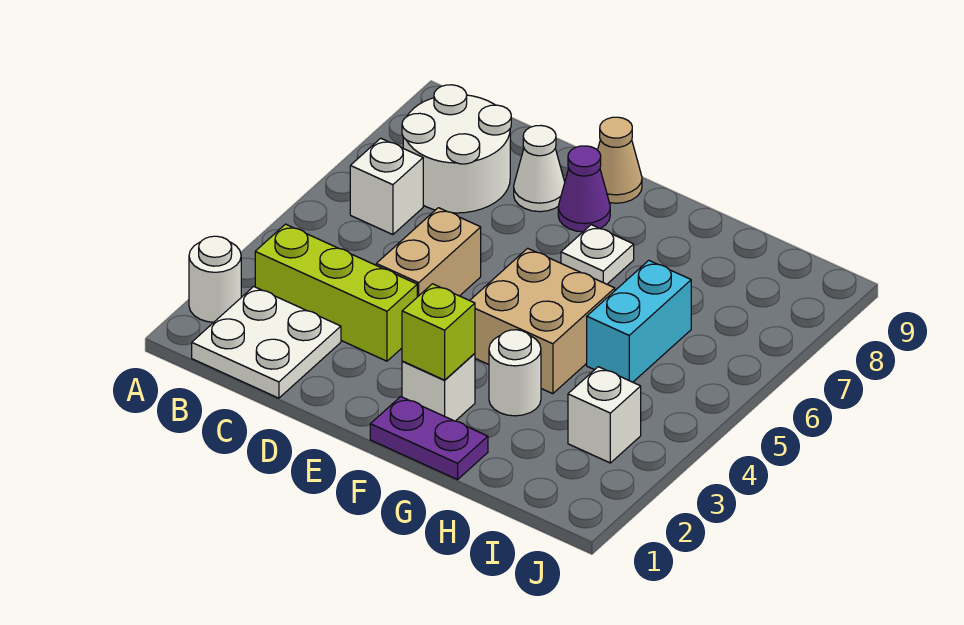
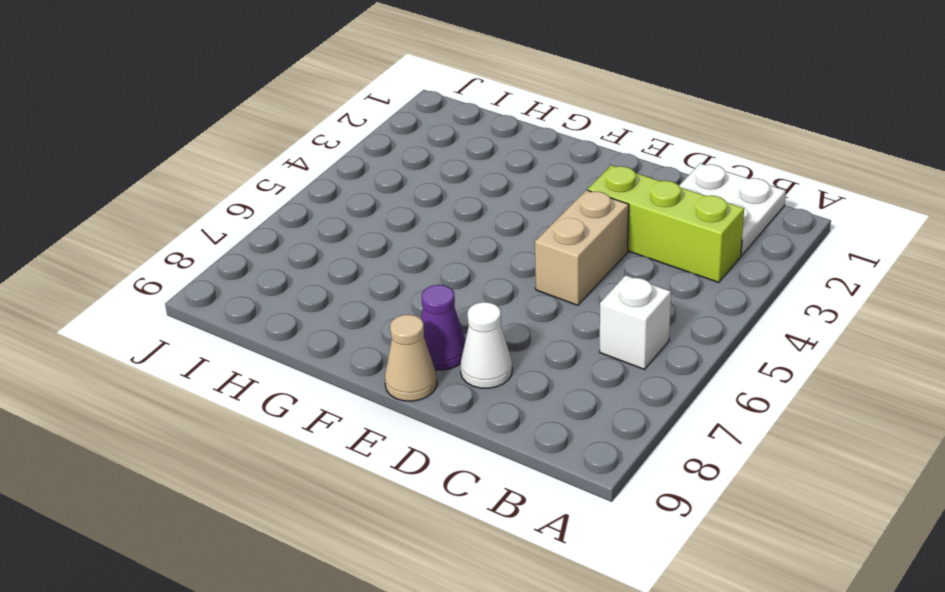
none -> white round brick A2 level 1
none -> white round brick B7:C8 level 1
none -> purple plate F1:G1 level 1

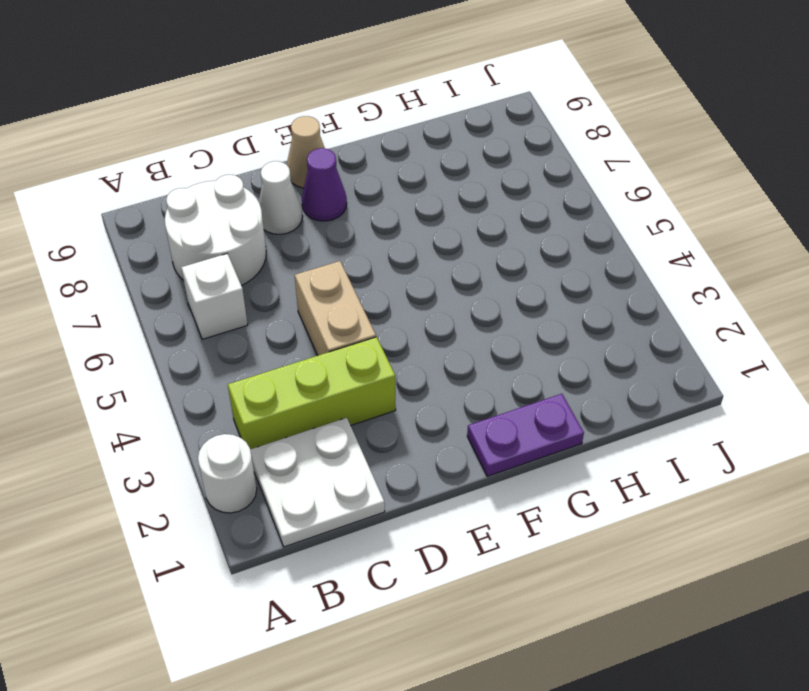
none -> white brick F2 level 1
none -> tan brick F4:G5 level 1
none -> white plate F7 level 1

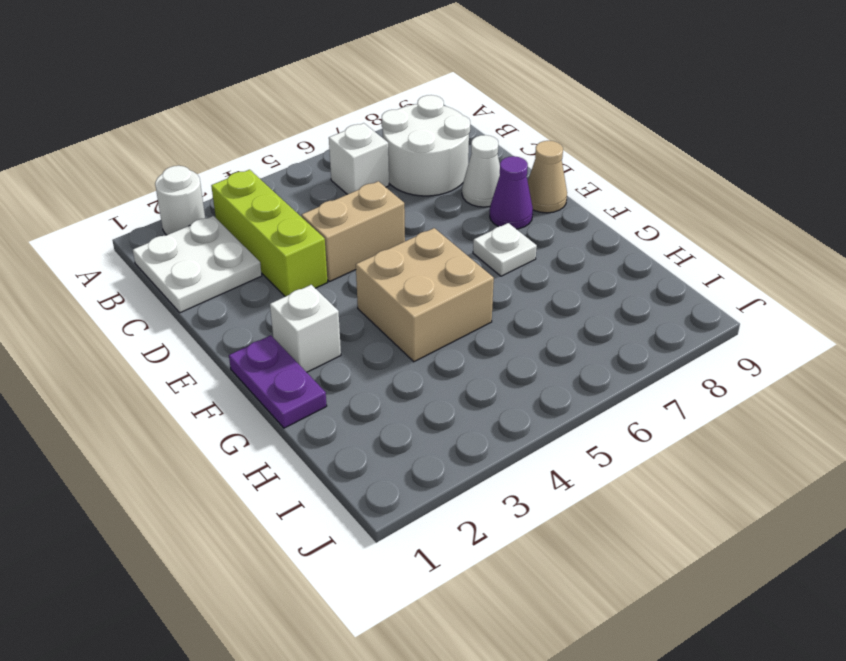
none -> white round brick G3 level 1
none -> cyan brick H5:H6 level 1
none -> white brick I3 level 1

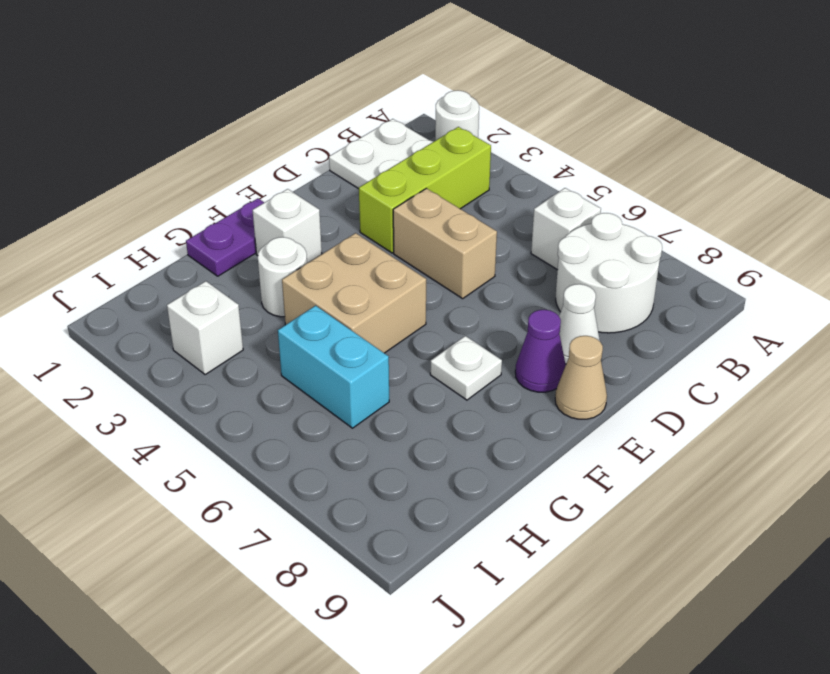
none -> lime brick F2 level 2

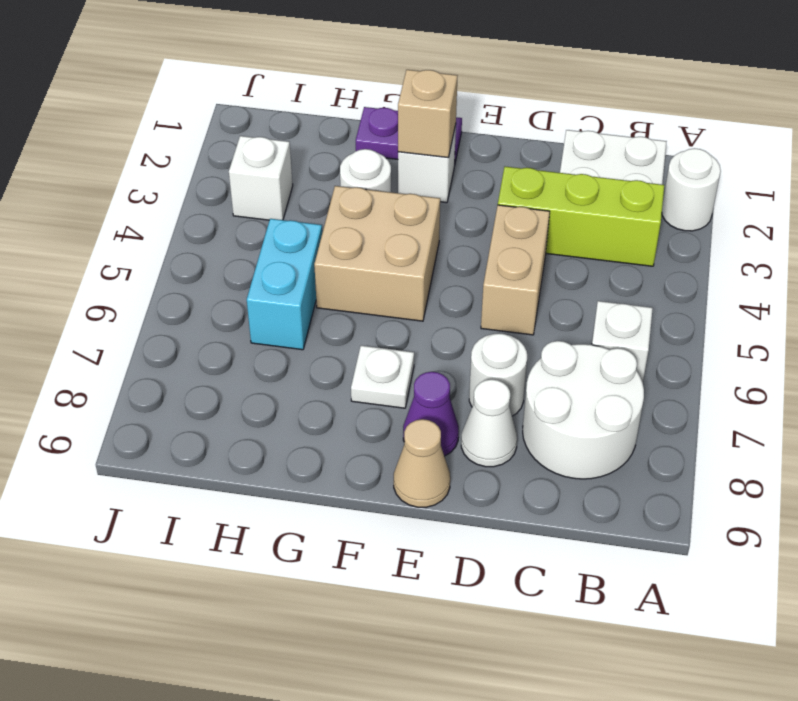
white round brick D7 level 1 -> none
tan brick F2 level 2 -> lime brick F2 level 2

